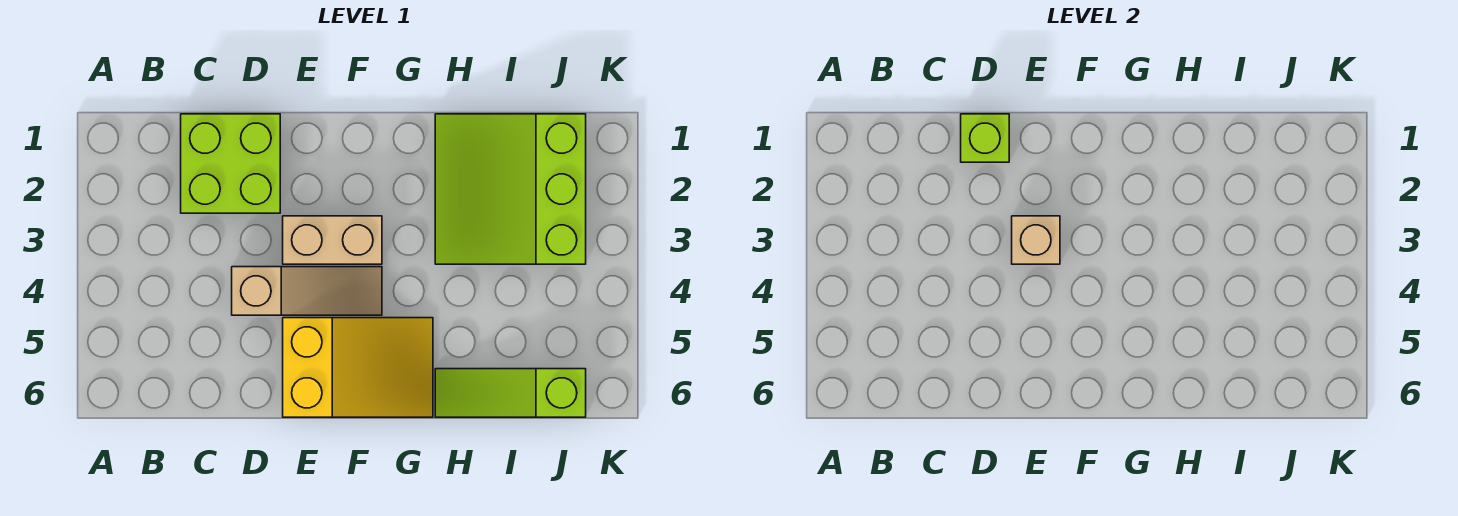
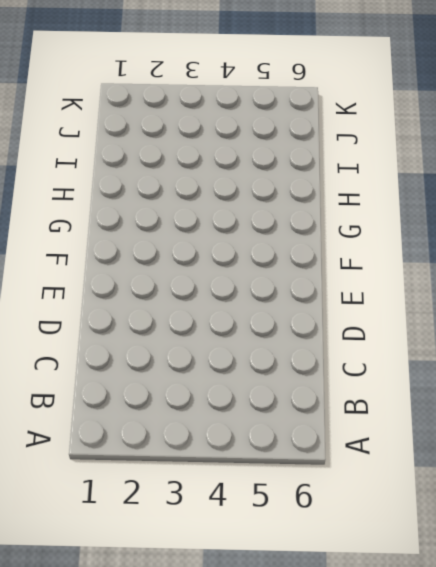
none -> lime brick C1:D2 level 1
none -> tan slope D4:F4 level 1 top D

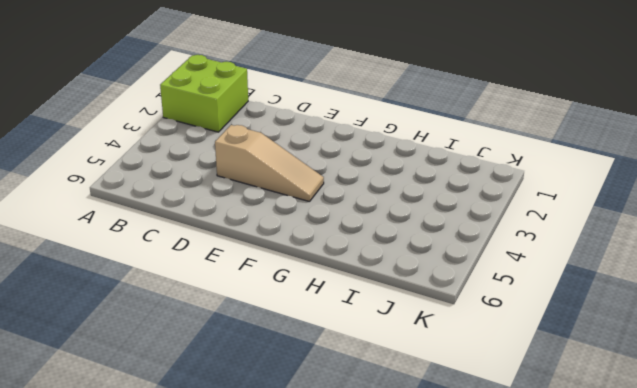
lime brick A1:B2 level 1 -> lime brick C1:D2 level 1
none -> tan brick E3:F3 level 1
none -> yellow slope E5:G6 level 1 top E

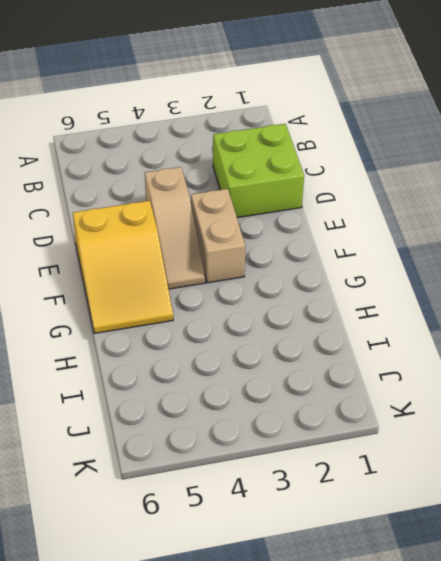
none -> lime slope H1:J3 level 1 top J
none -> lime slope H6:J6 level 1 top J

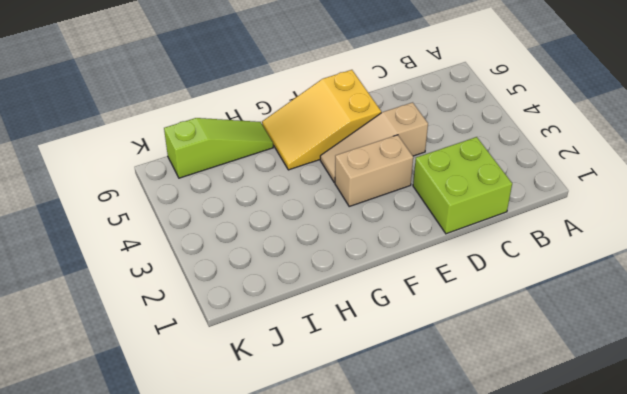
none -> lime slope H1:J3 level 1 top J
none -> lime brick D1 level 2

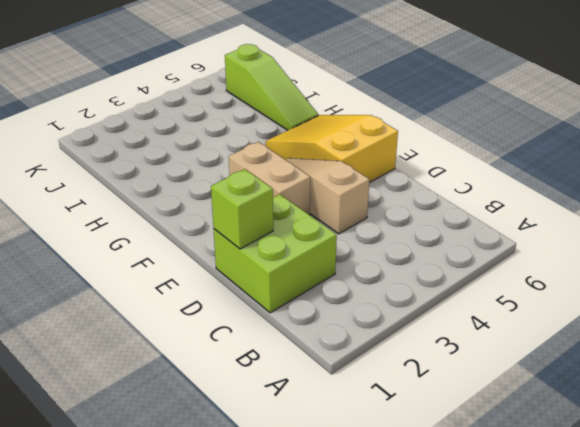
none -> lime slope H1:J3 level 1 top J
none -> tan brick E3 level 2

